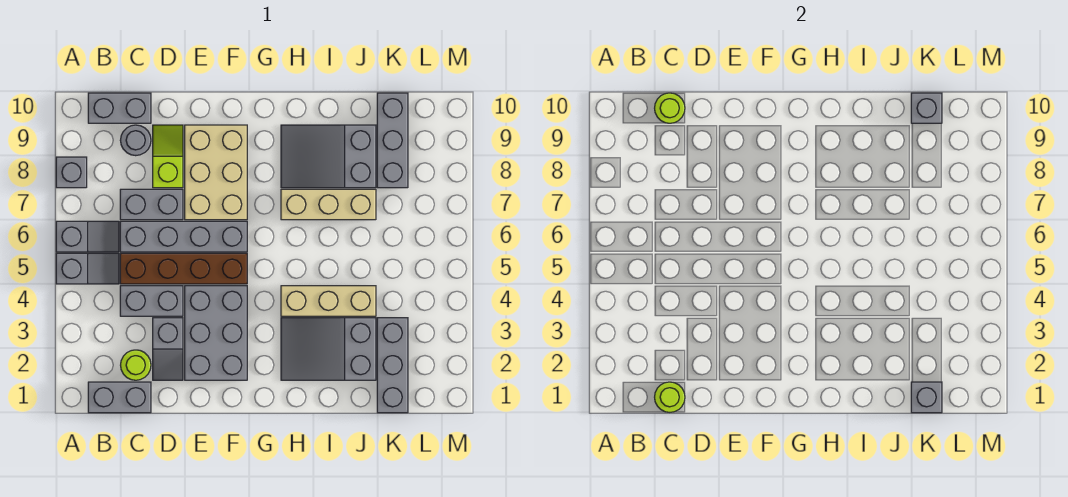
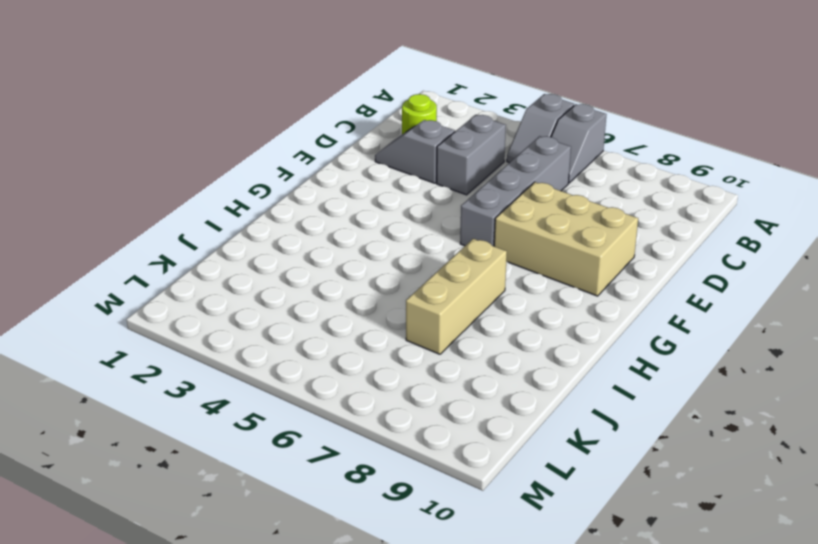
none -> grey brick A8 level 1
none -> grey brick B1:C1 level 1
none -> grey brick B10:C10 level 1

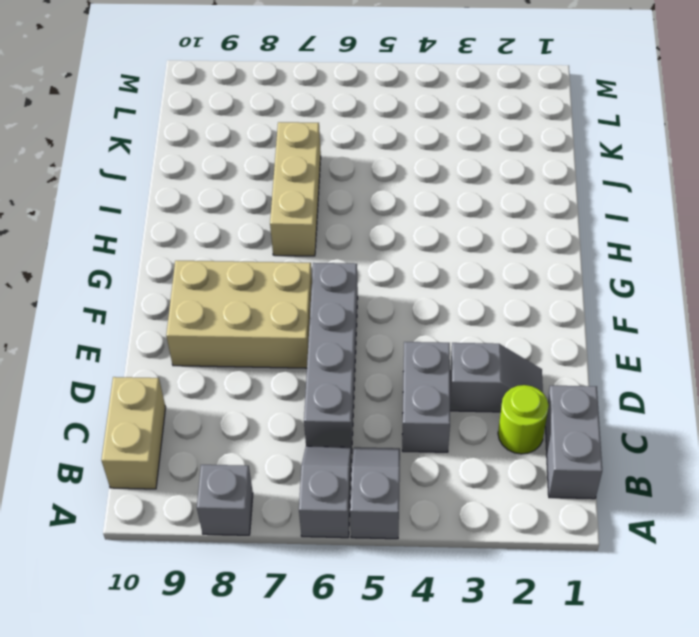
tan brick B10:C10 level 1 -> grey brick B10:C10 level 1
none -> brown brick C5:F5 level 1
none -> grey brick C7:D7 level 1
none -> grey round brick C9 level 1

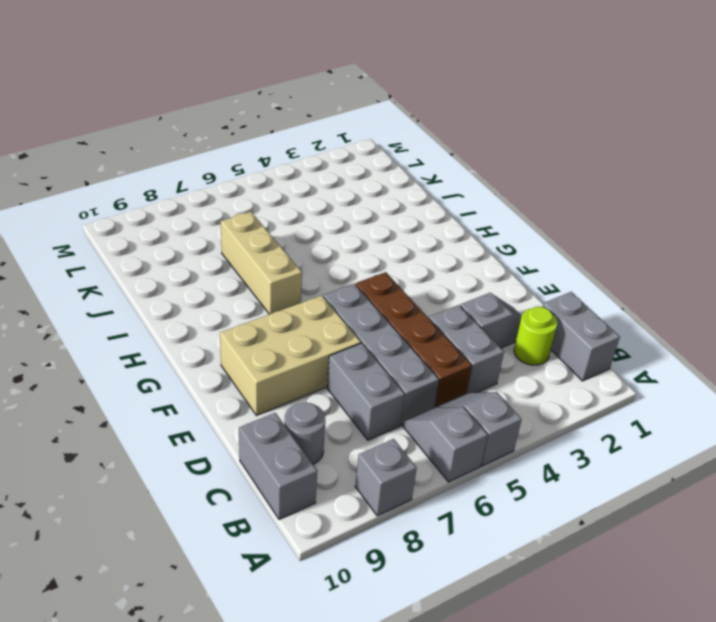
none -> lime slope D8:D9 level 1 top 8
none -> grey brick E2:F4 level 1
none -> grey slope H2:J3 level 1 top J

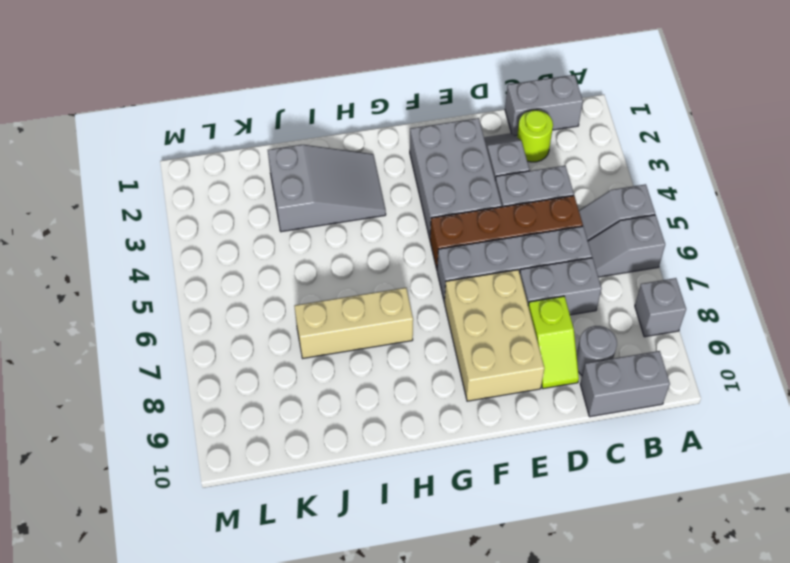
none -> tan brick H4:J4 level 1
none -> grey slope H8:J9 level 1 top J
none -> grey brick K1:K3 level 1

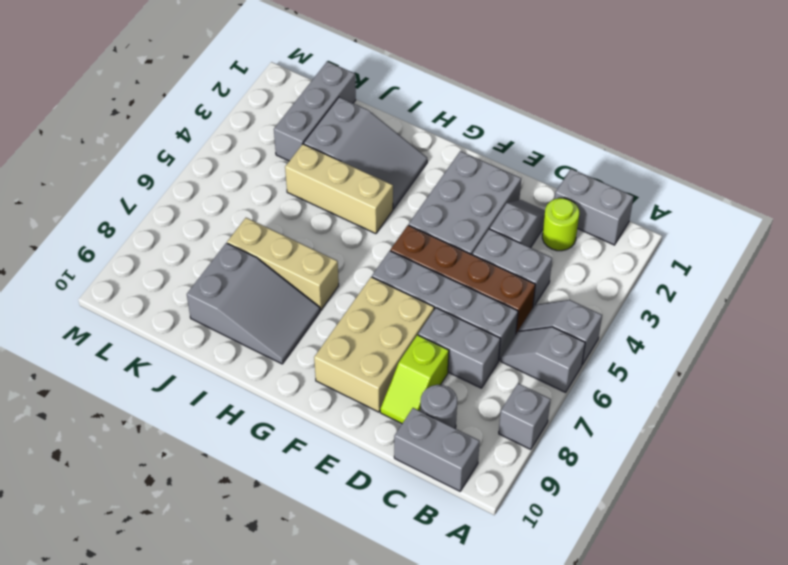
none -> grey brick K8:K10 level 1
none -> lime round brick C1 level 2
none -> lime round brick C10 level 2

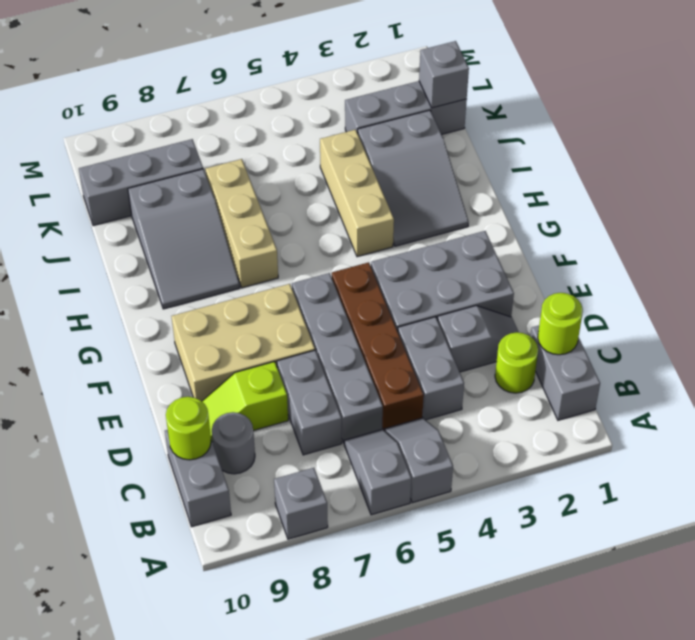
none -> grey brick K10 level 2

